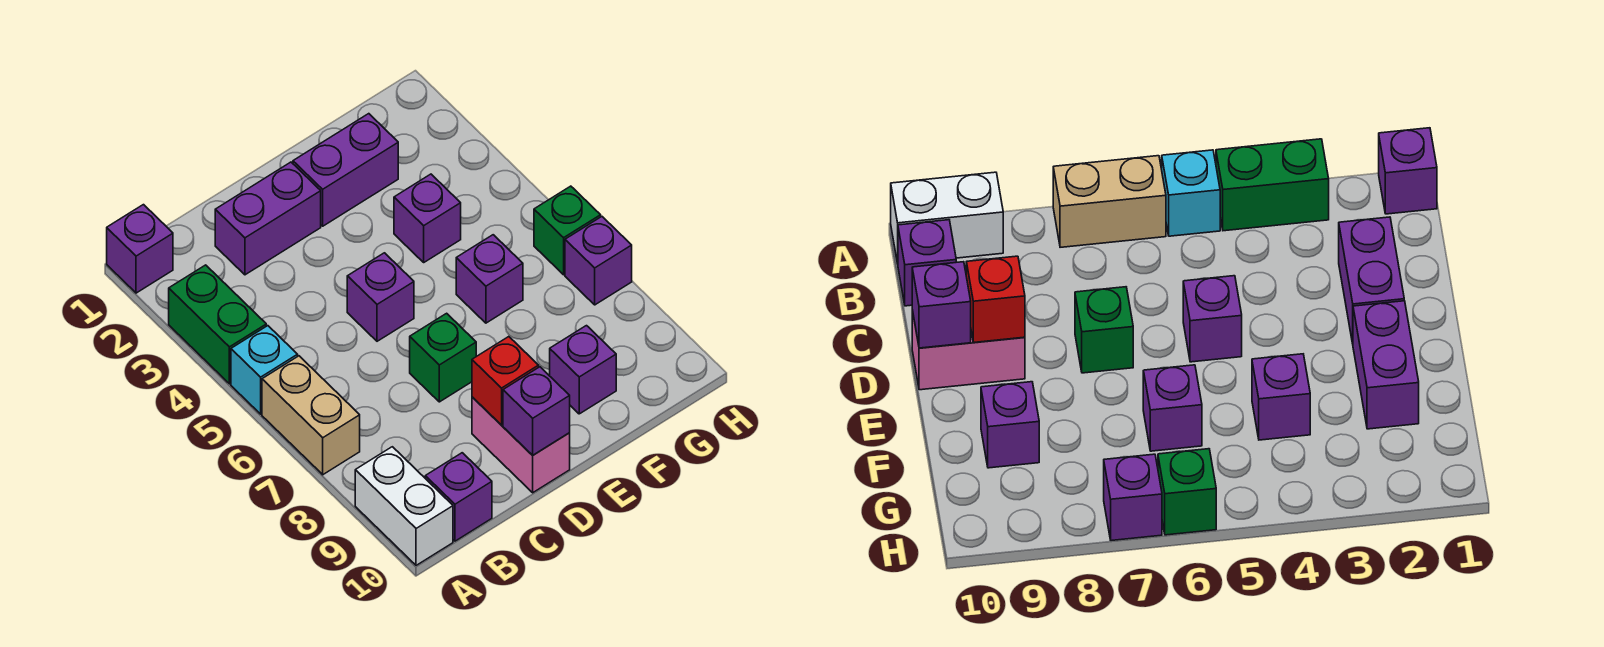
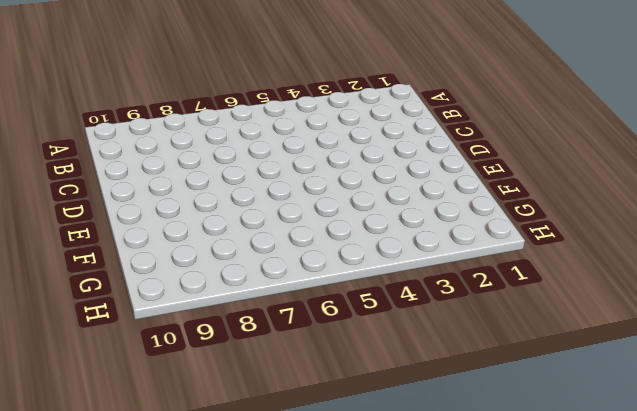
none -> purple brick A1 level 1
none -> green brick A3:A4 level 1
none -> cyan brick A5 level 1

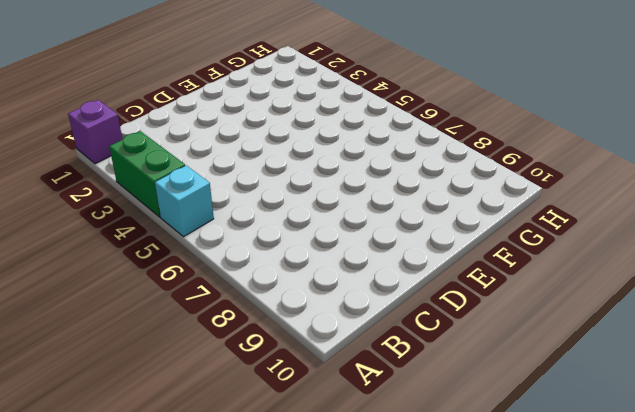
none -> tan brick A6:A7 level 1
none -> white brick A9:A10 level 1
none -> purple brick B10 level 1

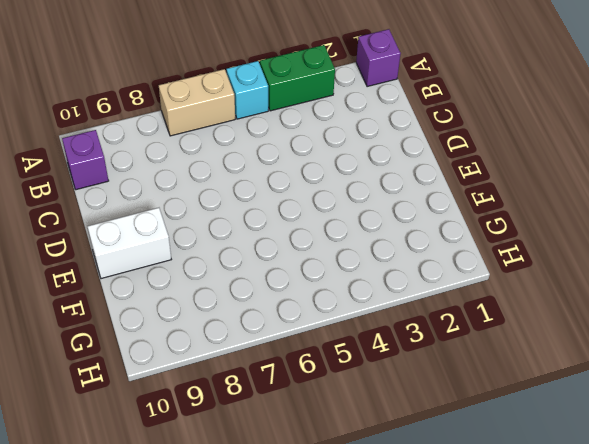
white brick E9:E10 level 1 -> white brick A9:A10 level 1
none -> purple brick C2:D2 level 1
none -> purple brick D5 level 1
none -> green brick D7 level 1

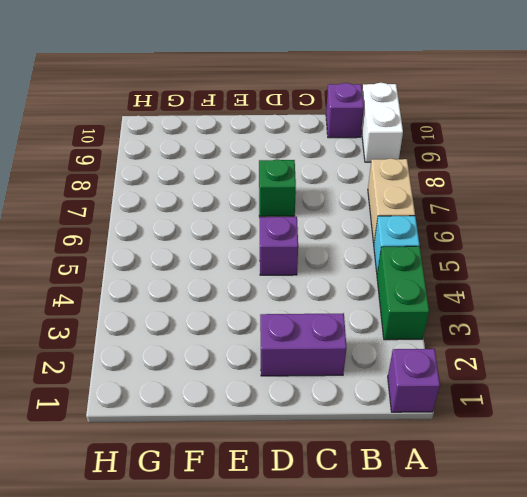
none -> pink brick D9:D10 level 1
none -> purple brick E2:F2 level 1
none -> purple brick F4 level 1

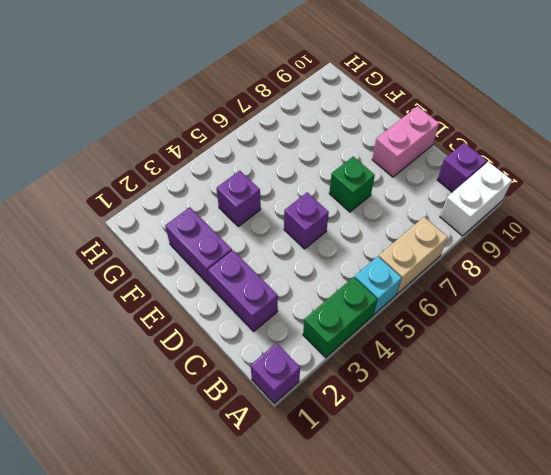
none -> purple brick F6 level 1
none -> purple brick F9 level 1
none -> green brick H6 level 1

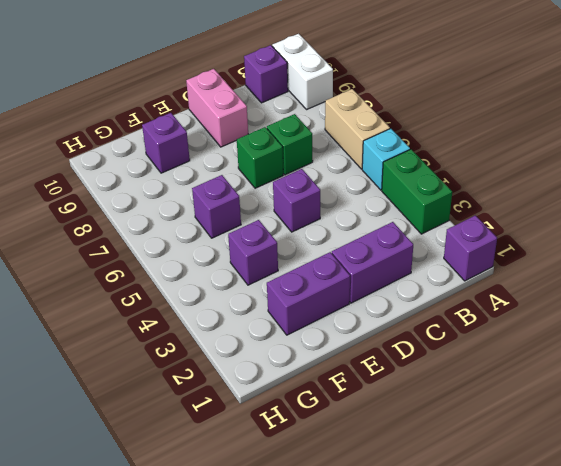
green brick C7 level 1 -> green brick H6 level 1
none -> purple brick H7 level 1
none -> red brick D9 level 2
none -> purple brick D10 level 2

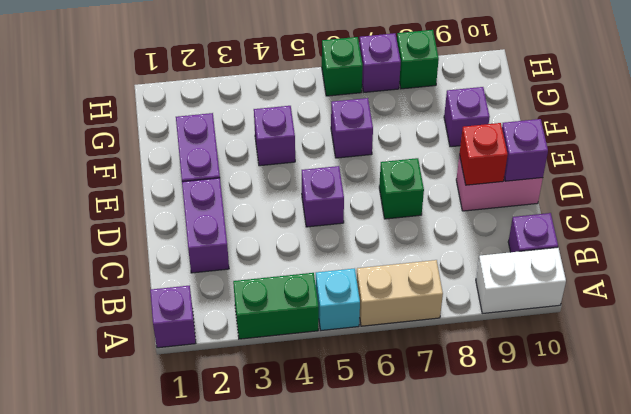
green brick H8 level 1 -> none

